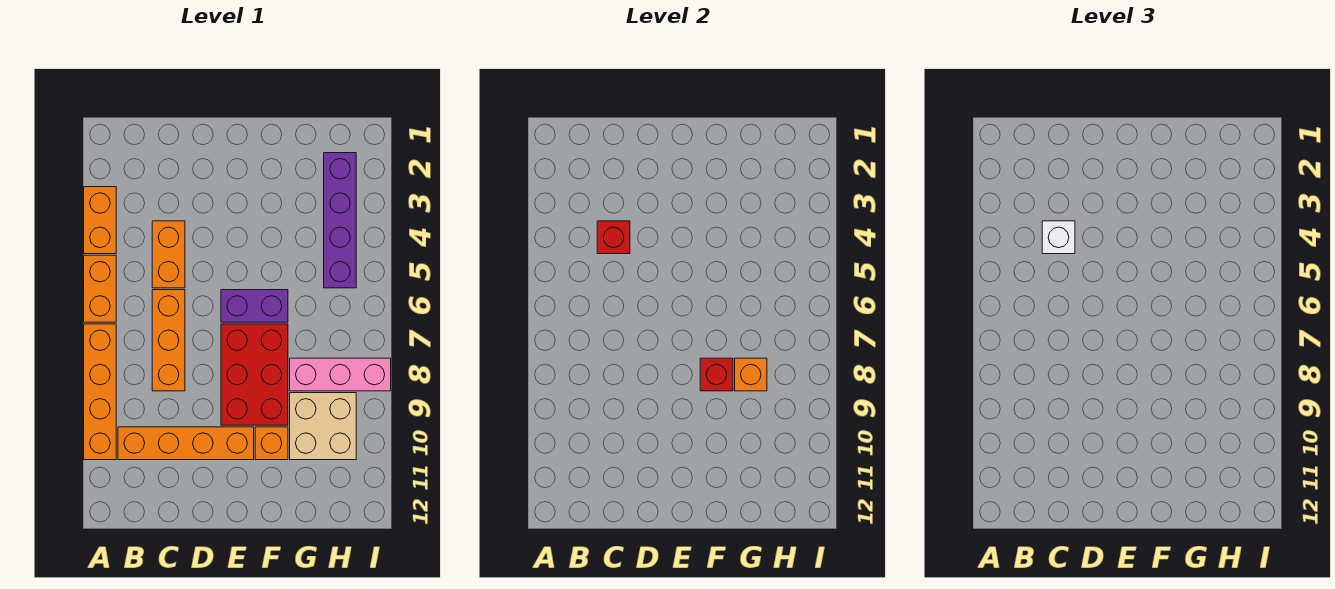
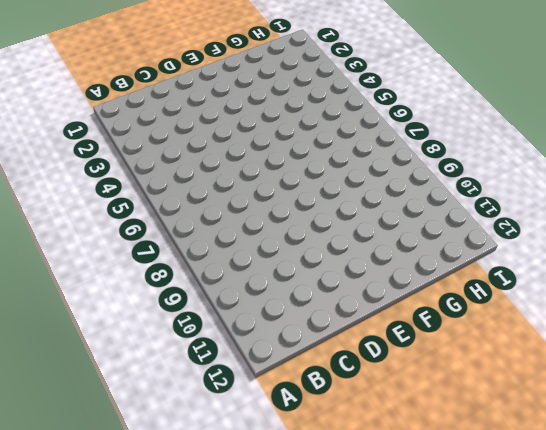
none -> orange brick A3:A4 level 1
none -> orange brick A5:A6 level 1
none -> orange brick A7:A10 level 1

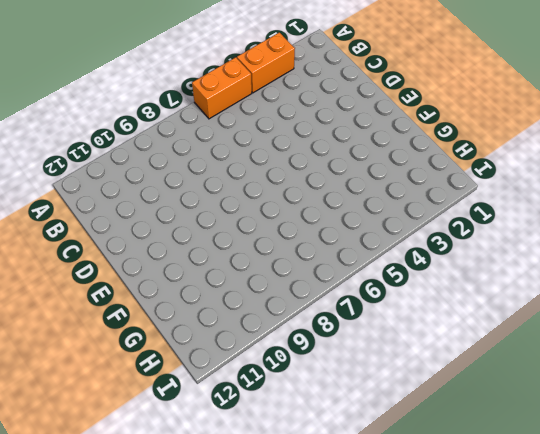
none -> orange brick A7:A10 level 1
none -> orange brick B10:E10 level 1
none -> orange brick C4:C5 level 1

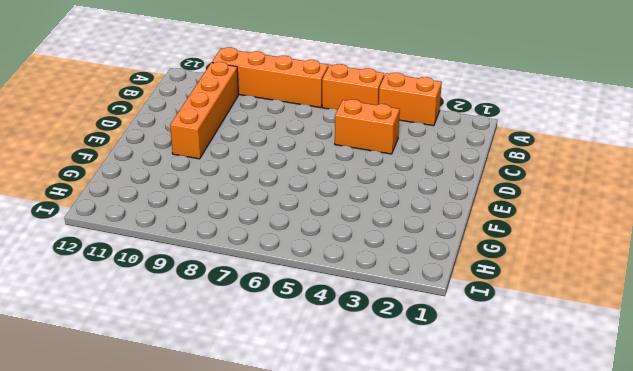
none -> orange brick C6:C8 level 1
none -> purple brick E6:F6 level 1
none -> red brick E7:F9 level 1

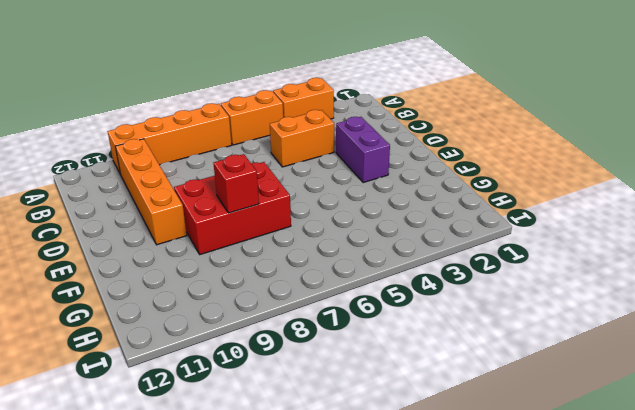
purple brick D3:E3 level 1 -> purple brick E6:F6 level 1
none -> orange brick C6:C8 level 1
none -> orange brick F10 level 1
none -> pink brick G8:I8 level 1

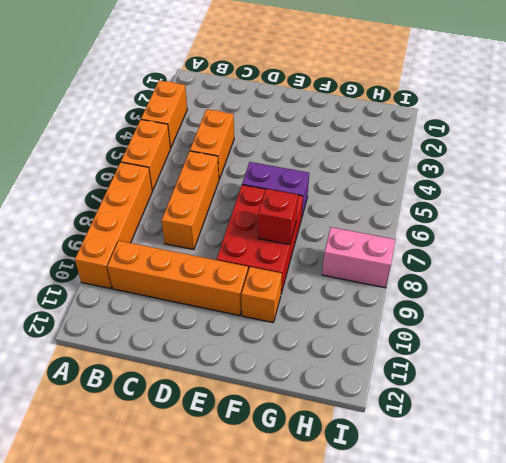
pink brick H8:I8 level 1 -> pink brick G8:I8 level 1
none -> tan brick G9:H10 level 1
none -> purple brick H2:H5 level 1
none -> red brick C4 level 2

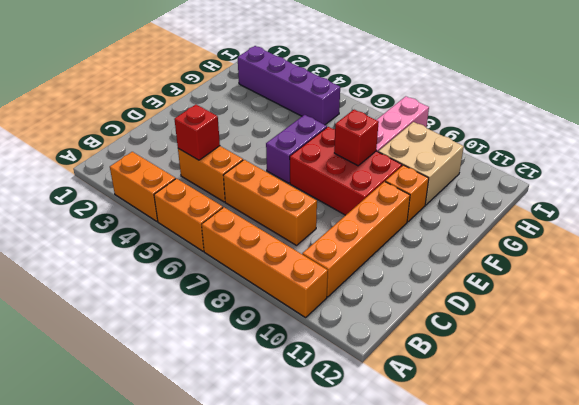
none -> orange brick G8 level 2
none -> white brick C4 level 3

